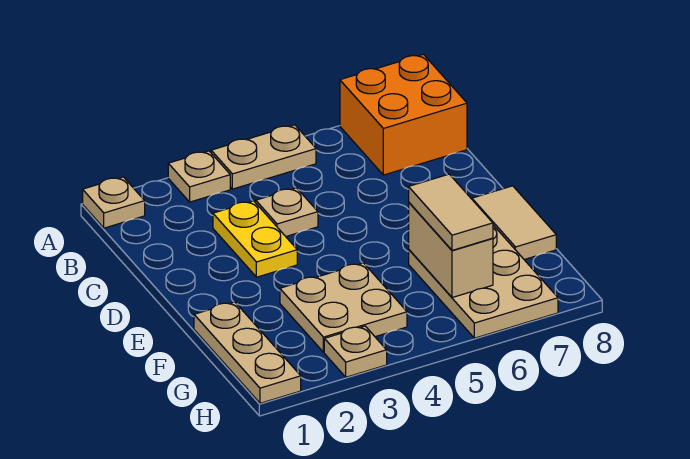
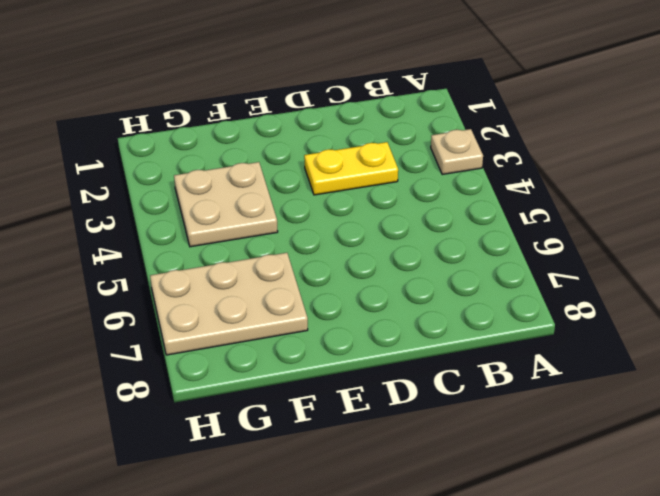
none -> tan plate A1 level 1
none -> tan plate A4:A5 level 1
none -> orange brick A7:B8 level 1

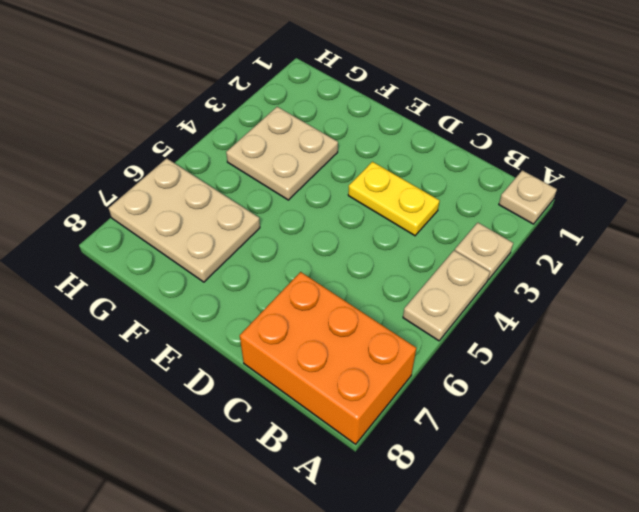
orange brick A7:C8 level 1 -> orange brick A7:B8 level 1
none -> tan plate C4 level 1
none -> tan tile E8:F8 level 1
none -> tan plate F1:H1 level 1

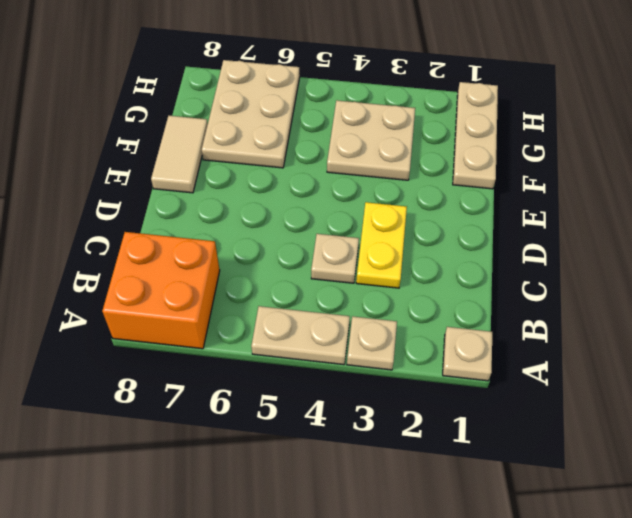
none -> tan plate H3 level 1
none -> tan brick F6:G6 level 2
none -> tan tile F6:G6 level 3

